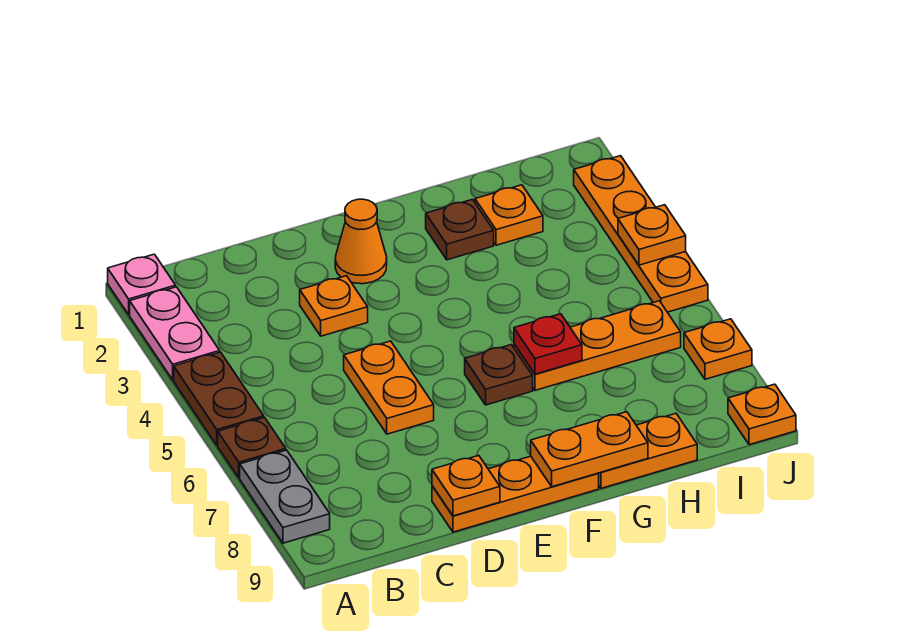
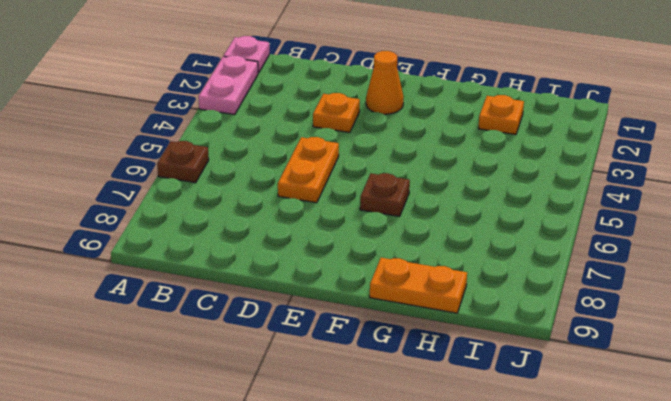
none -> brown plate A4:A5 level 1
none -> grey plate A7:A8 level 1
none -> orange plate D9:F9 level 1

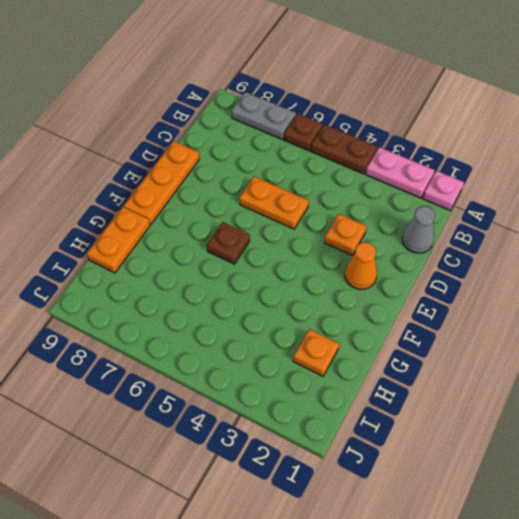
grey cone C1 level 1 -> none
none -> brown plate G2 level 1
none -> orange plate G6:I6 level 1
none -> orange plate J2:J5 level 1

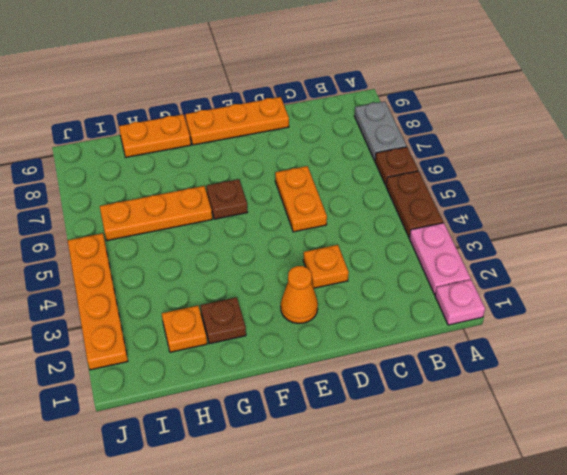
none -> orange plate J7 level 1
none -> orange plate J9 level 1
none -> orange plate D9 level 2

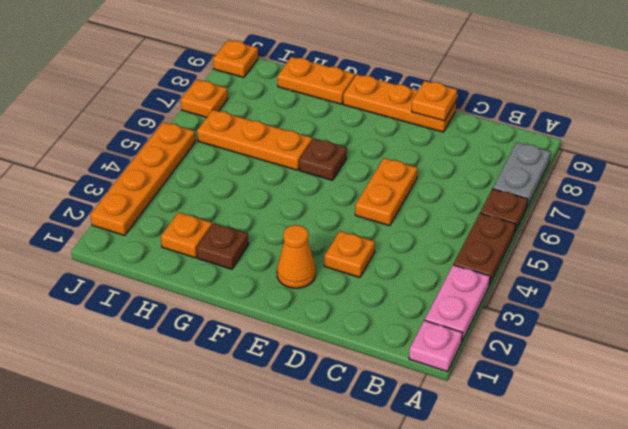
none -> orange plate F9:G9 level 2
none -> red plate G6 level 2
none -> orange plate J4 level 2

